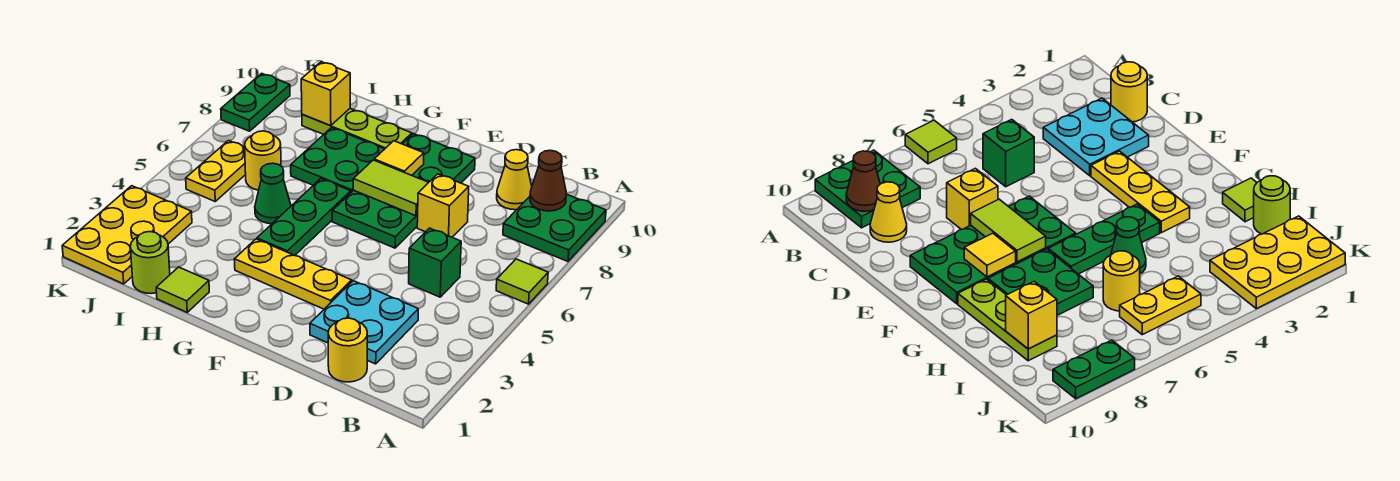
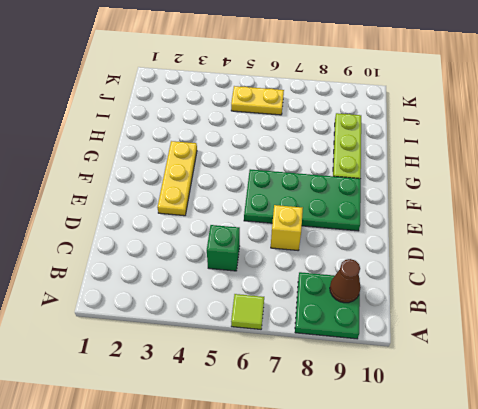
none -> yellow round brick C1 level 1
none -> cyan plate C2:D3 level 1
none -> yellow cone C9 level 1

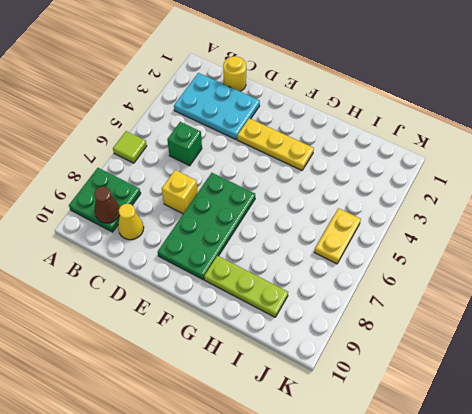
cyan plate B2:D3 level 1 -> cyan plate C2:D3 level 1
none -> green plate G4:G6 level 1
none -> green plate G7:H8 level 1
none -> lime tile H1 level 1

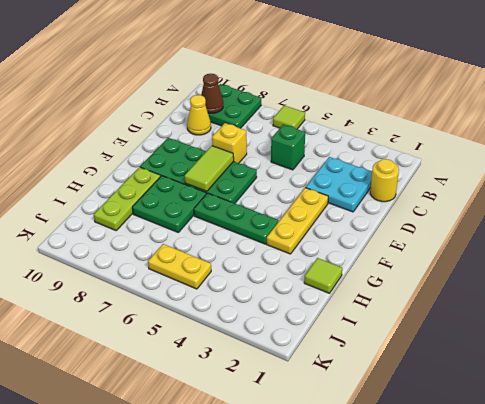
none -> green cone H5 level 1
none -> lime round brick I1 level 1
none -> yellow round brick I6 level 1

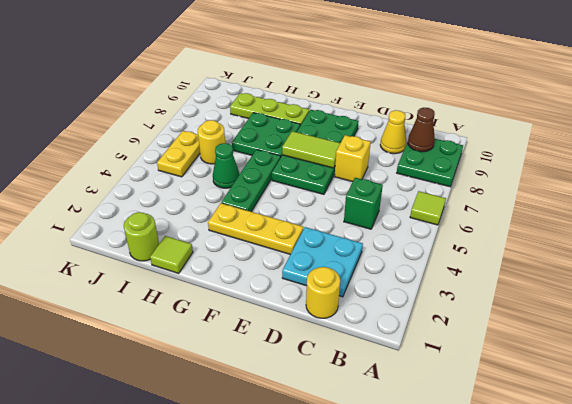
none -> yellow plate J1:K3 level 1
none -> green plate K8:K9 level 1
none -> yellow tile F8 level 2

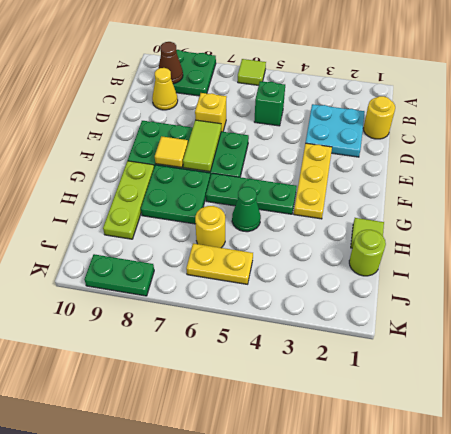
none -> yellow plate J1:K3 level 1
none -> yellow brick I9 level 2

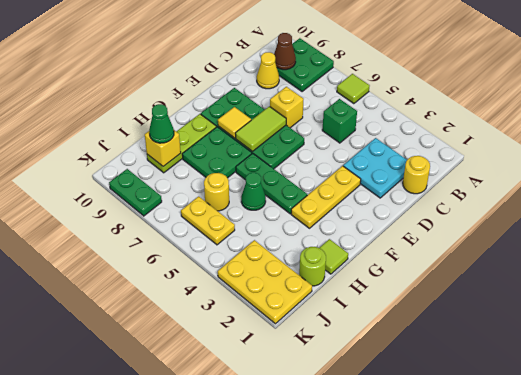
green cone I9 level 3 -> none

